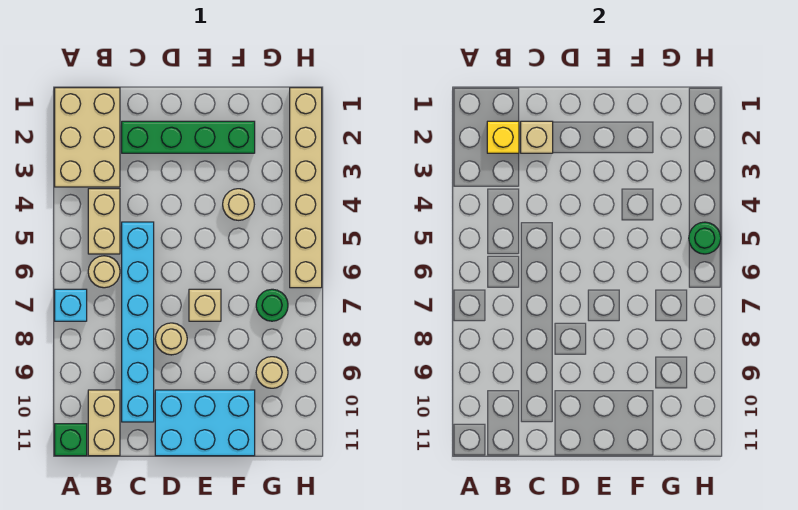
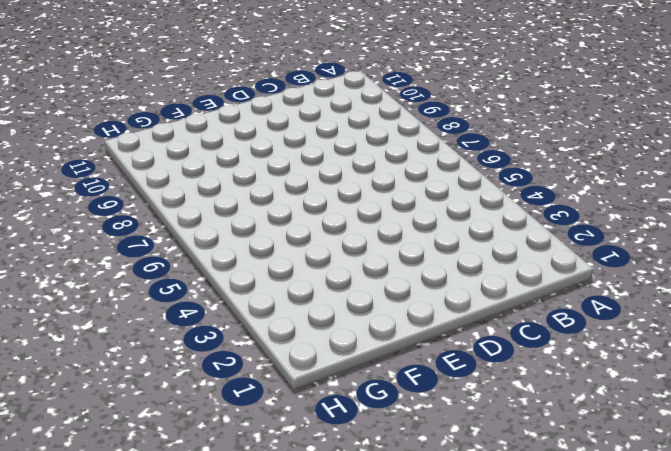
none -> tan brick A1:B3 level 1
none -> cyan brick A7 level 1
none -> green brick A11 level 1

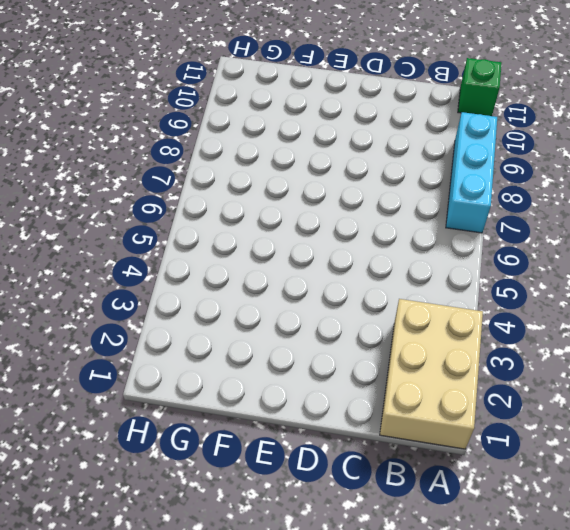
cyan brick A7:A9 level 1 -> cyan brick A7 level 1
none -> tan brick B4:B5 level 1
none -> tan round brick B6 level 1
none -> tan brick B10:B11 level 1

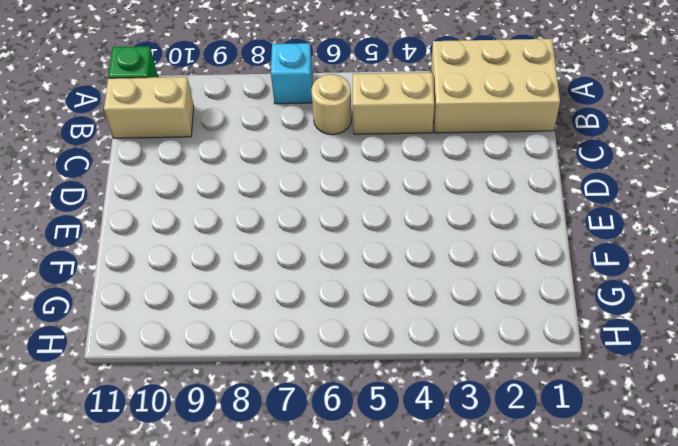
none -> green brick C2:F2 level 1
none -> cyan brick C5:C10 level 1
none -> tan round brick D8 level 1

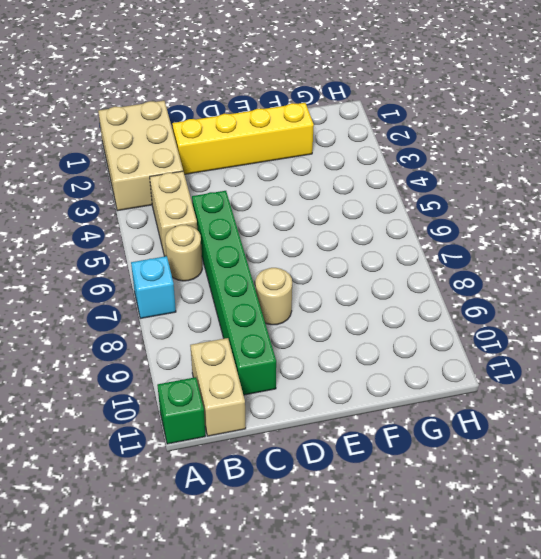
yellow brick C2:F2 level 1 -> green brick C2:F2 level 1
green brick C5:C10 level 1 -> cyan brick C5:C10 level 1
none -> cyan brick D10:F11 level 1
none -> tan brick E7 level 1
none -> tan round brick F4 level 1

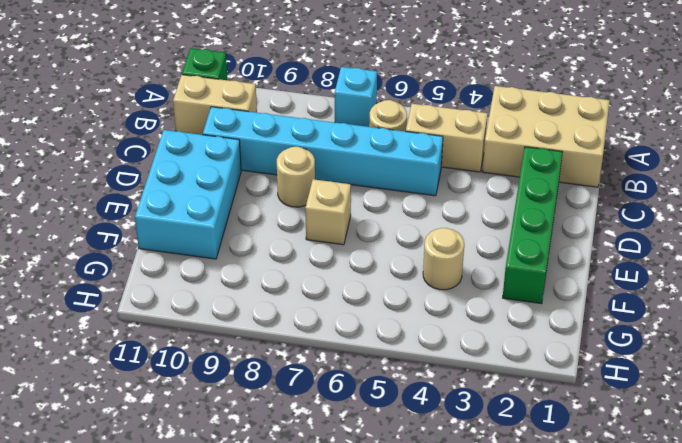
none -> green round brick G7 level 1
none -> tan round brick G9 level 1
none -> tan brick H1:H6 level 1

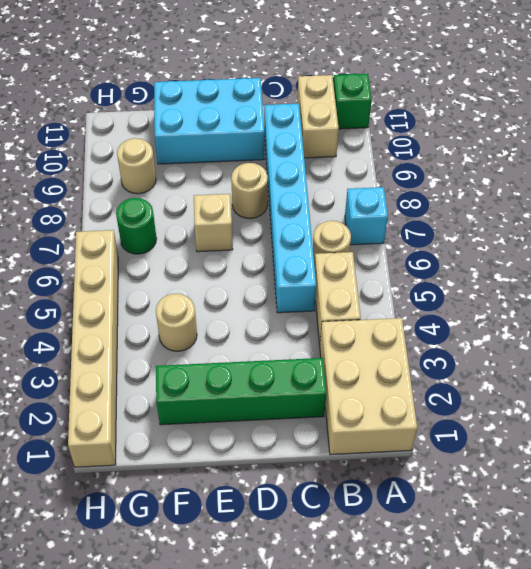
none -> yellow brick B2 level 2
none -> tan brick C2 level 2
none -> green round brick H5 level 2

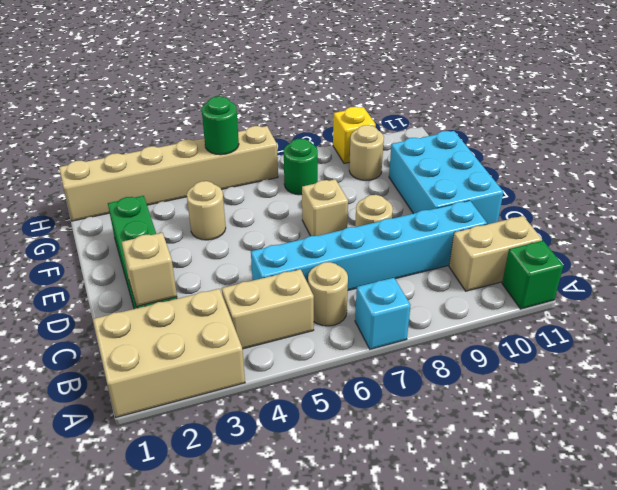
yellow brick H9 level 1 -> yellow brick B2 level 2

